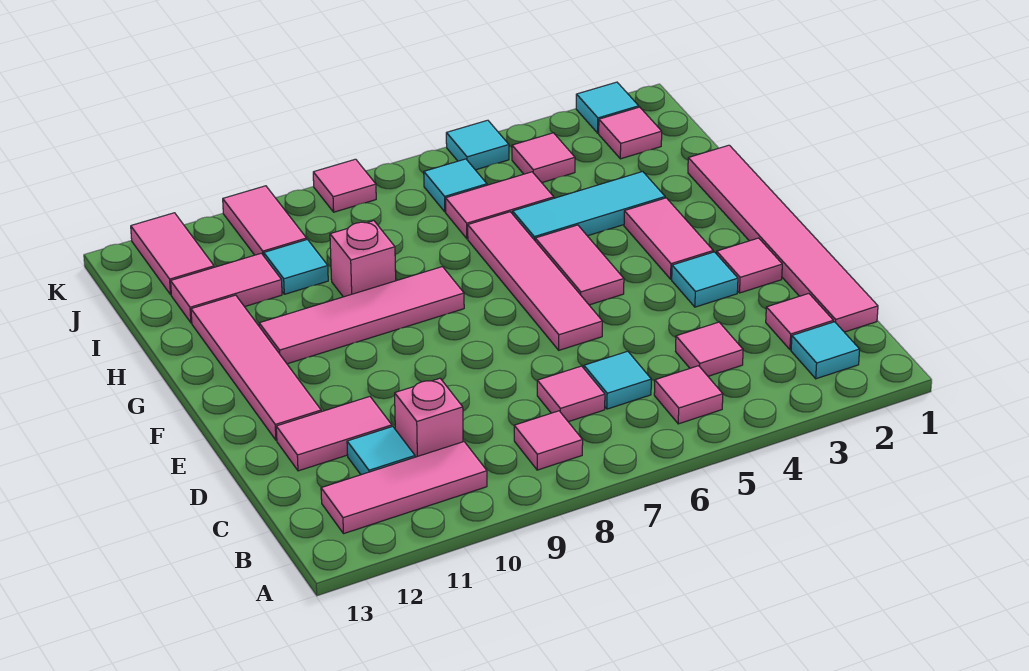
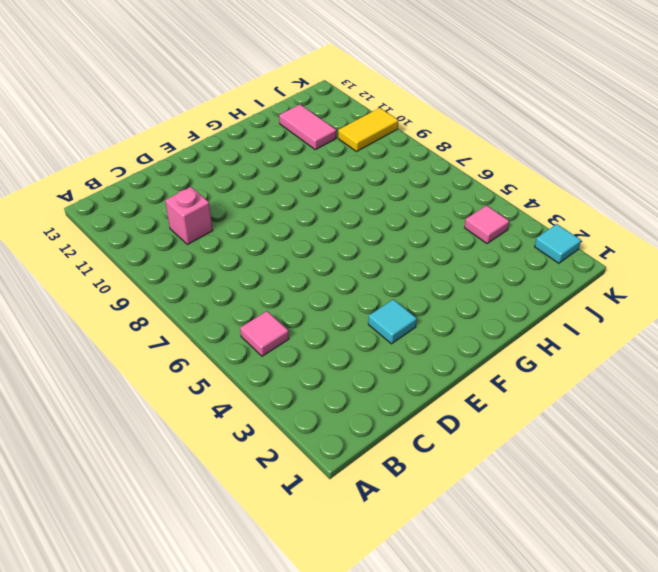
yellow tile J10:K10 level 1 -> pink tile J10:K10 level 1
none -> cyan tile B2 level 1
none -> pink tile B8 level 1
none -> pink tile B10:B12 level 1
none -> pink tile C1:H1 level 1

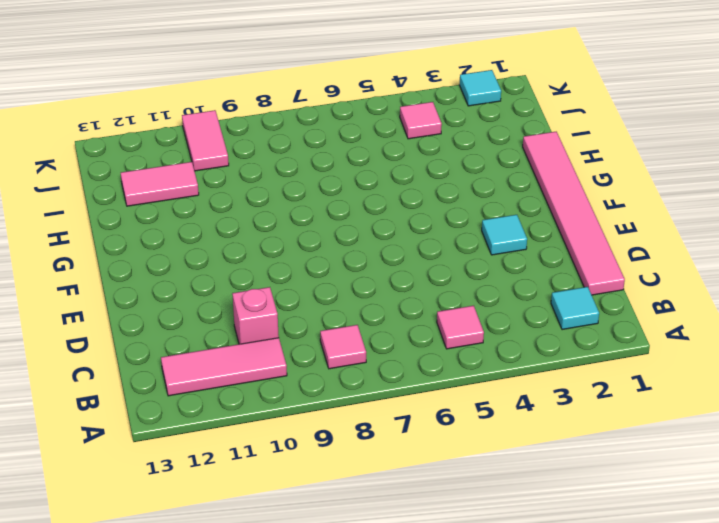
none -> pink tile C2 level 1
none -> pink tile C4 level 1
none -> cyan tile C6 level 1
none -> pink tile C7 level 1

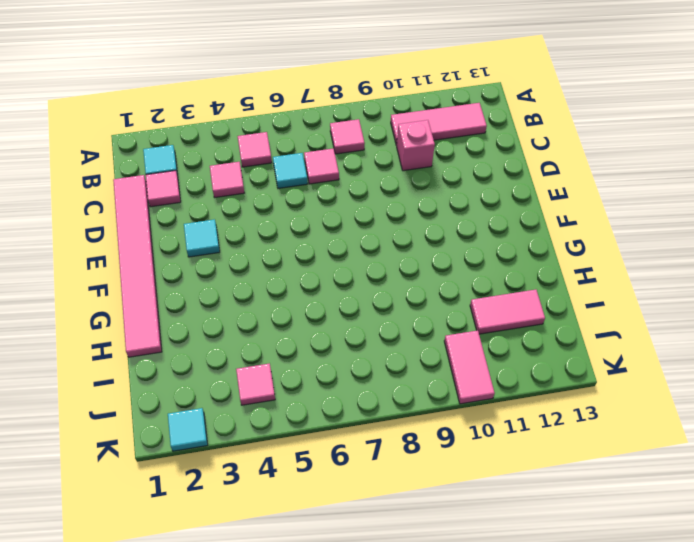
none -> cyan tile C11 level 1
none -> pink tile D11:D12 level 1
none -> pink tile E2 level 1
none -> pink tile E6:H6 level 1

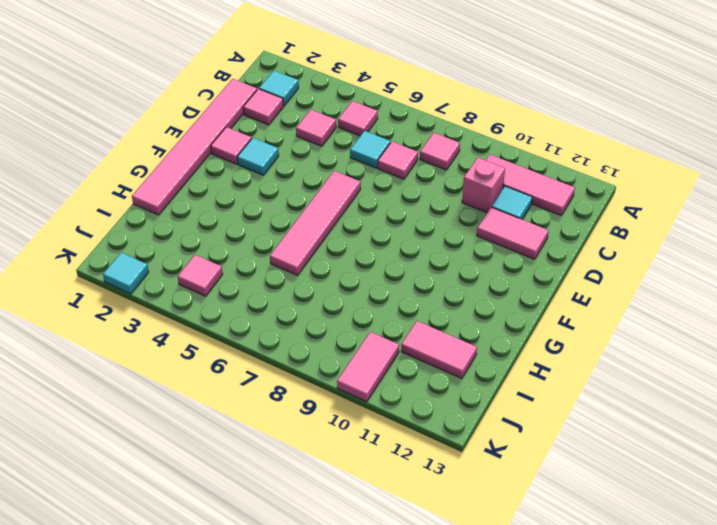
none -> pink tile E12:H12 level 1
none -> pink tile F3:G3 level 1
none -> pink tile F5:G5 level 1
none -> pink tile G8:G11 level 1

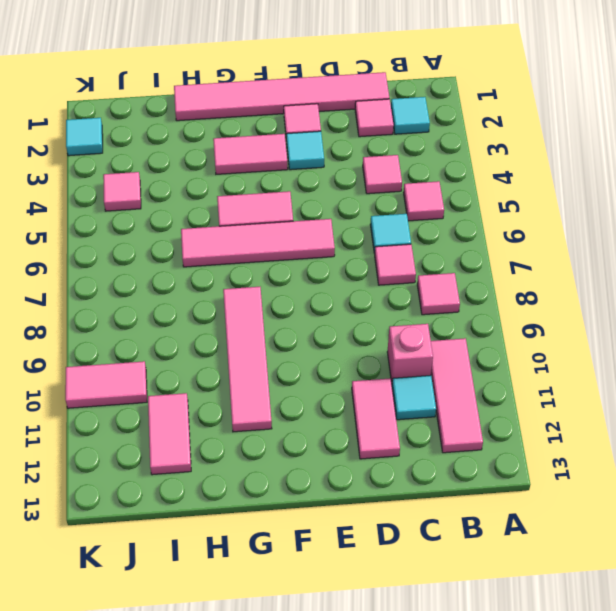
none -> pink tile E12:H12 level 1
none -> cyan tile H3:H5 level 1
none -> pink brick H9 level 1
none -> pink tile I5:I6 level 1

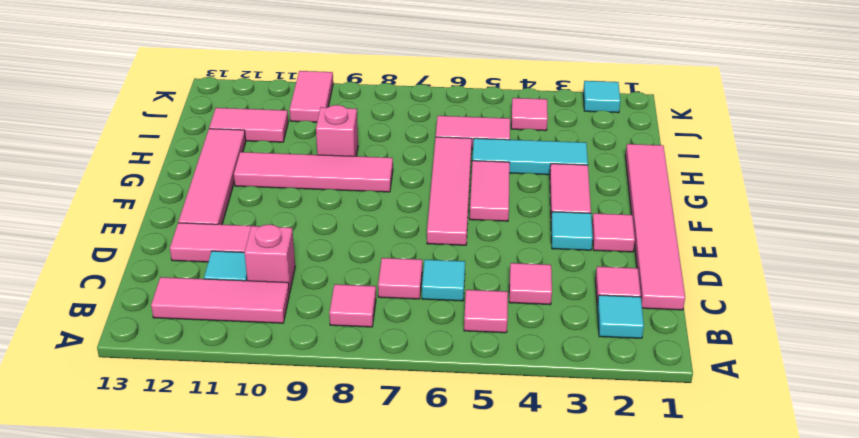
none -> cyan tile I10 level 1
none -> pink tile J2 level 1
none -> cyan tile J6 level 1
none -> pink tile J12:K12 level 1

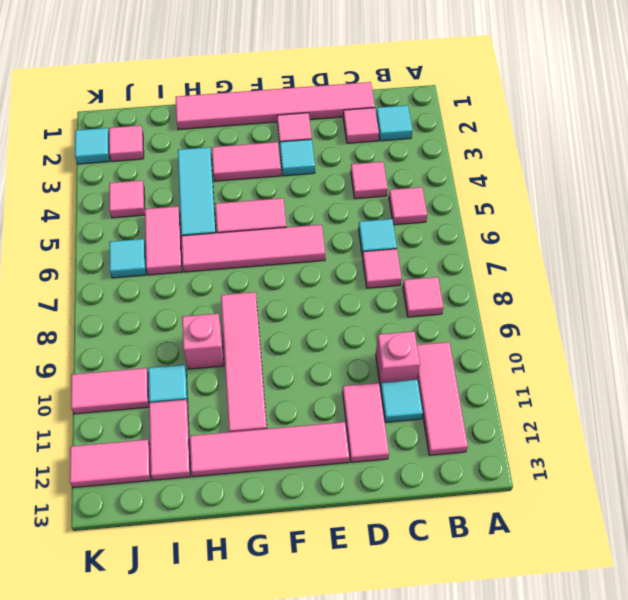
none -> cyan tile K5 level 1
none -> pink tile K8 level 1

